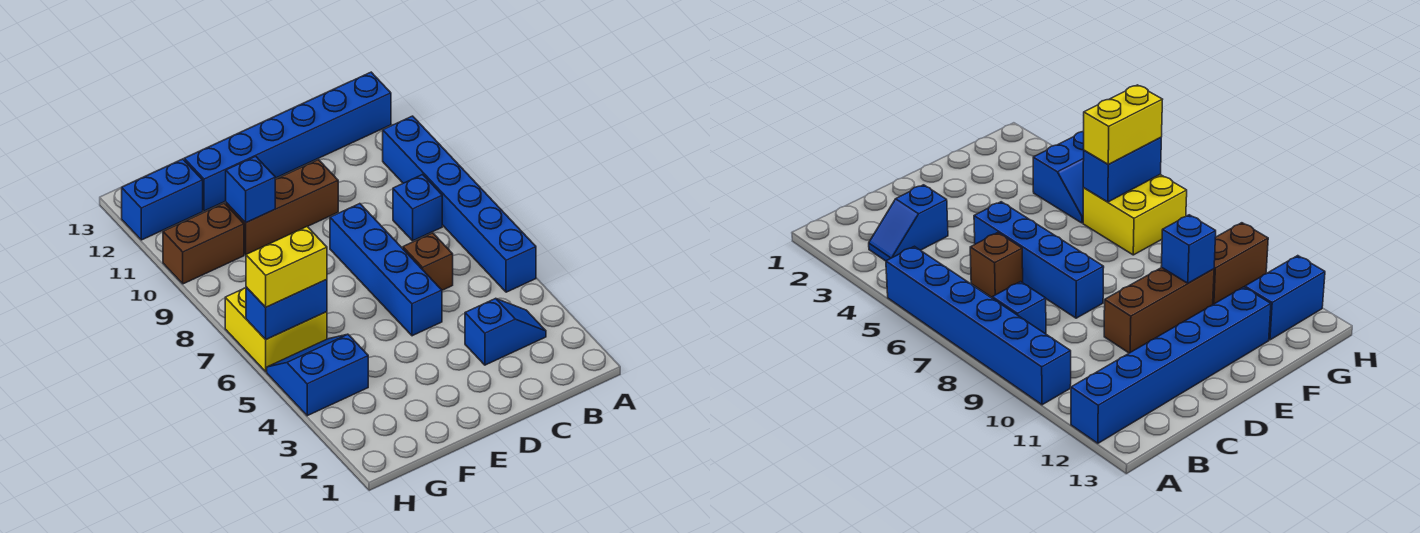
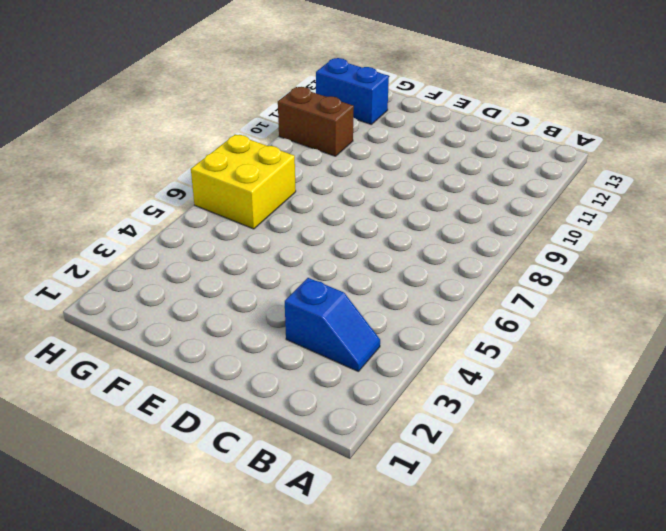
none -> blue brick A5:A10 level 1
none -> blue brick A12:F12 level 1
none -> blue brick B8 level 1

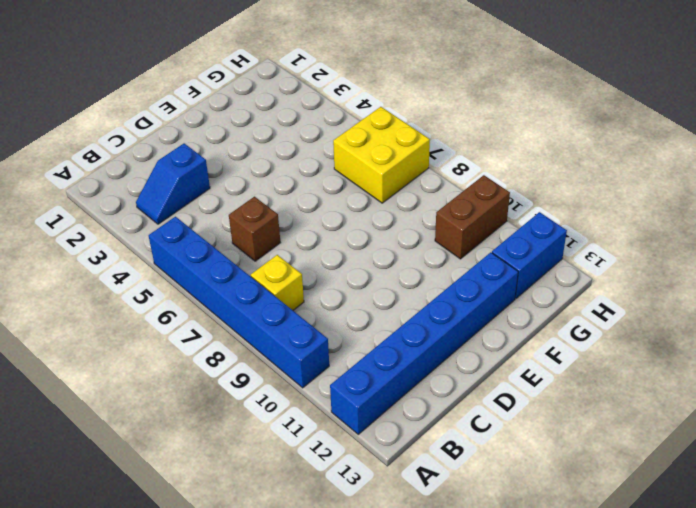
yellow brick B8 level 1 -> blue brick B8 level 1
none -> blue brick D5:D8 level 1
none -> brown brick D10:F10 level 1
none -> blue slope G4:H5 level 1 top 4

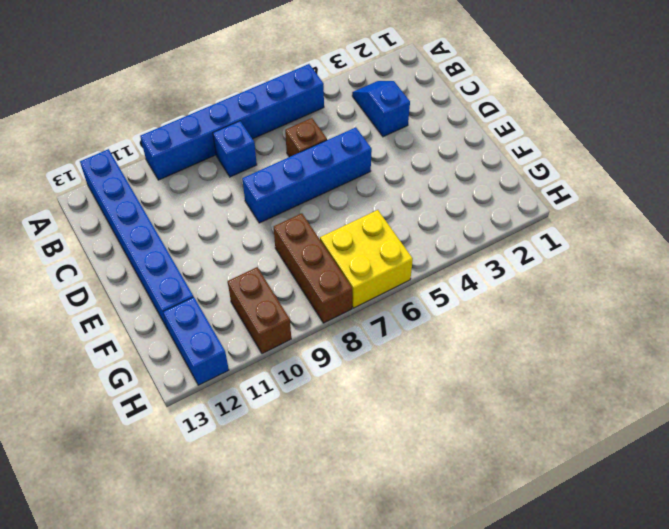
brown brick F8:H8 level 1 -> brown brick D10:F10 level 1
none -> blue slope G4:H5 level 1 top 4
none -> blue brick F10 level 2
none -> blue brick G6:H6 level 2

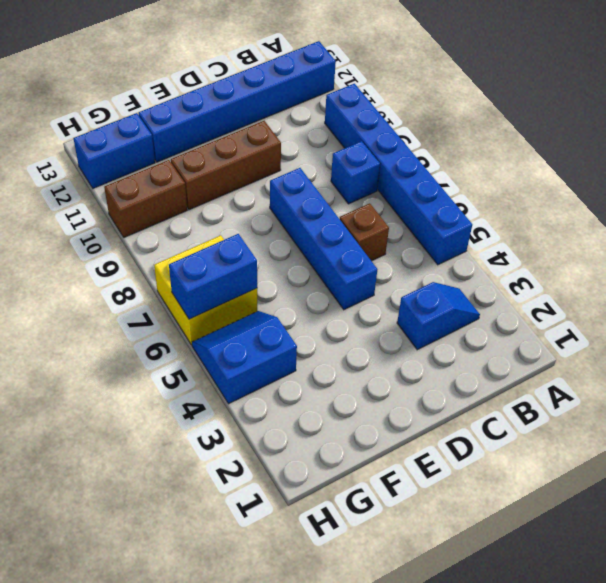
none -> blue brick F10 level 2
none -> yellow brick G6:H6 level 3

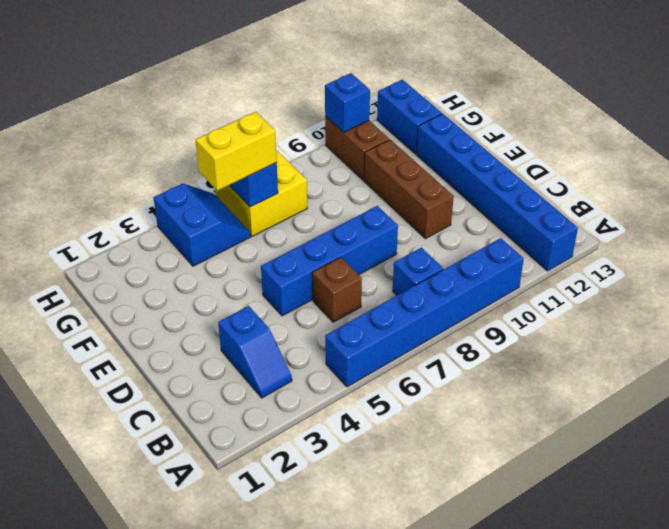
yellow brick G5:G6 level 3 -> yellow brick G6:H6 level 3
blue brick H10 level 2 -> blue brick F10 level 2

